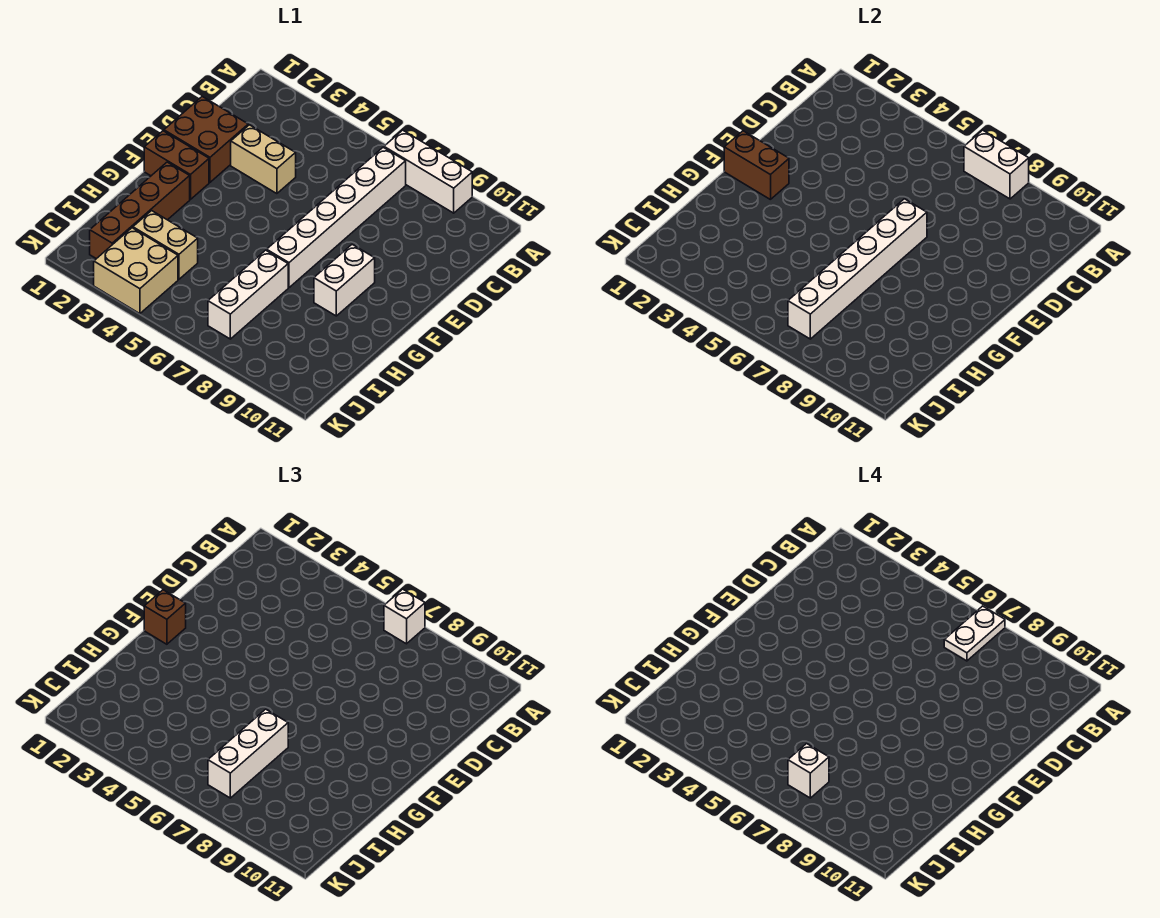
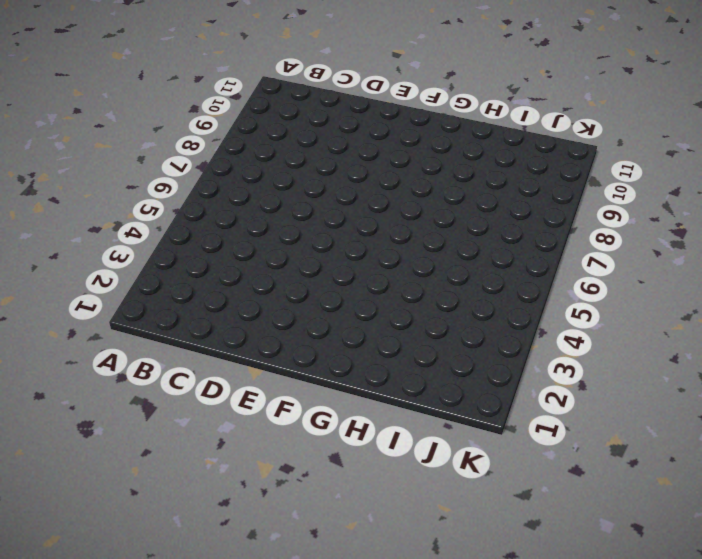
none -> white brick A7:A9 level 1
none -> white brick B7:G7 level 1
none -> brown brick D1:E2 level 1

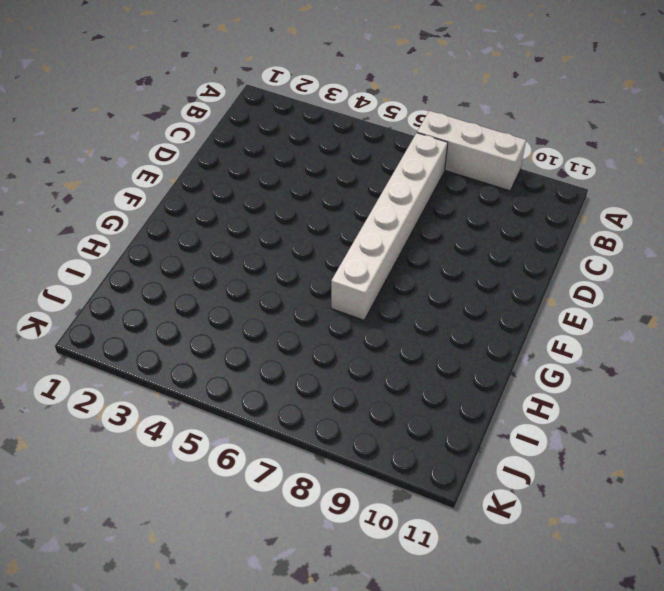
none -> brown brick D1:E2 level 1
none -> tan brick D3:D4 level 1
none -> brown brick F1:F2 level 1

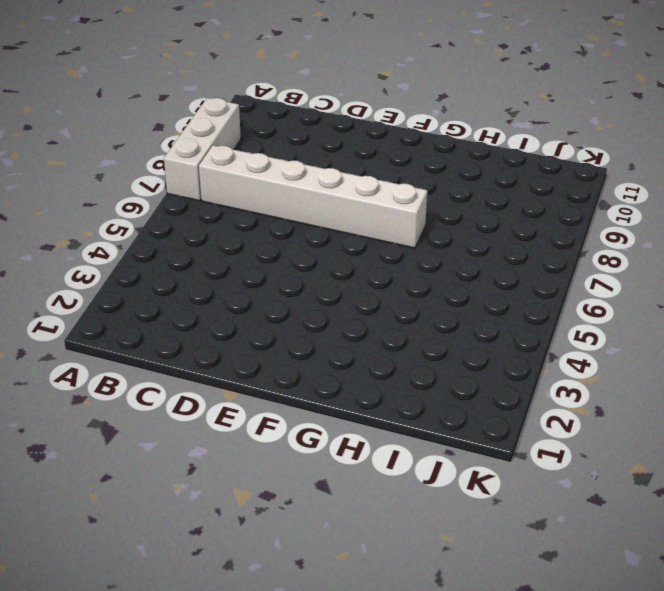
none -> brown brick D1:E2 level 1
none -> tan brick D3:D4 level 1
none -> brown brick F1:F2 level 1

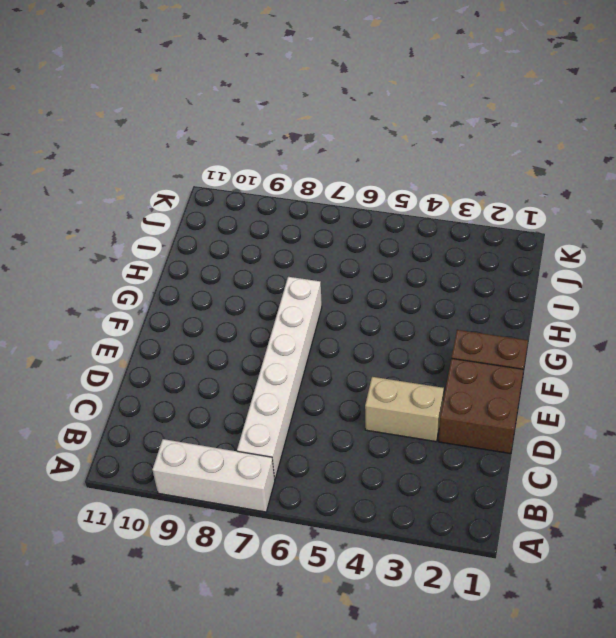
none -> white brick F9:G9 level 1
none -> brown brick G2:J2 level 1
none -> white brick H7:J7 level 1

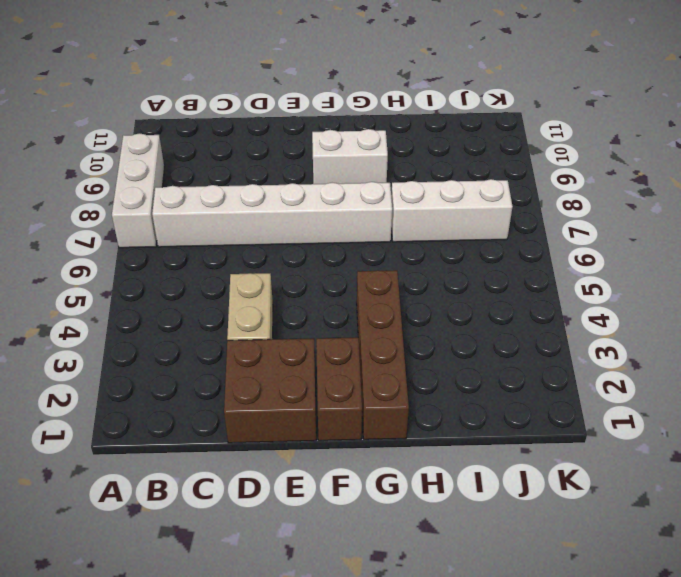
brown brick G1:G4 level 1 -> brown brick G2:J2 level 1
none -> tan brick I3:I4 level 1
none -> tan brick J3:K4 level 1
none -> white brick A7:A8 level 2

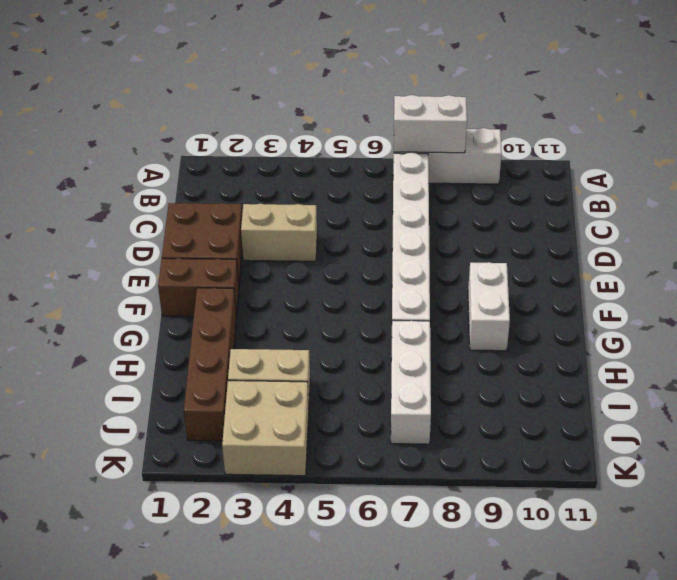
none -> white brick E7:J7 level 2
none -> brown brick F1:F2 level 2
none -> white brick A7 level 3

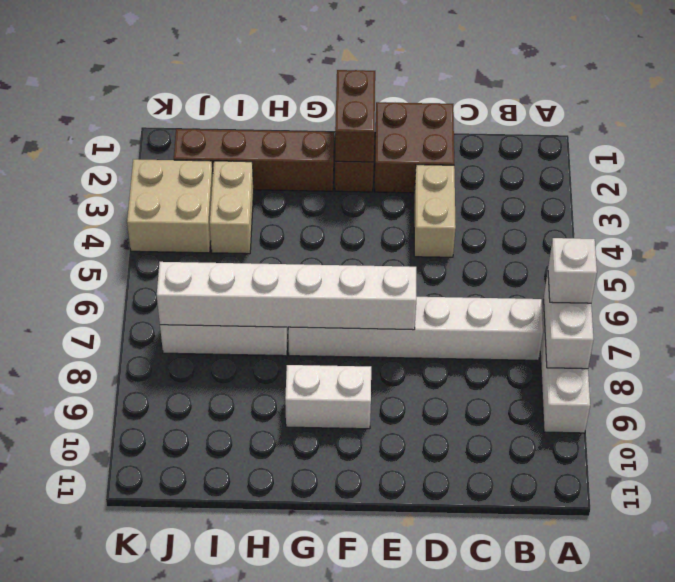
none -> brown brick F1 level 3
none -> white brick H7:J7 level 3
none -> white plate A7:B7 level 4

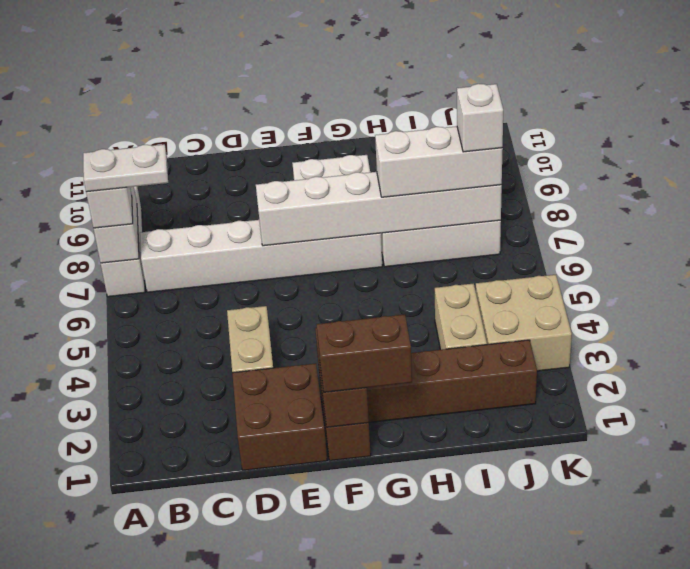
brown brick F1:G1 level 3 -> brown brick F1 level 3

